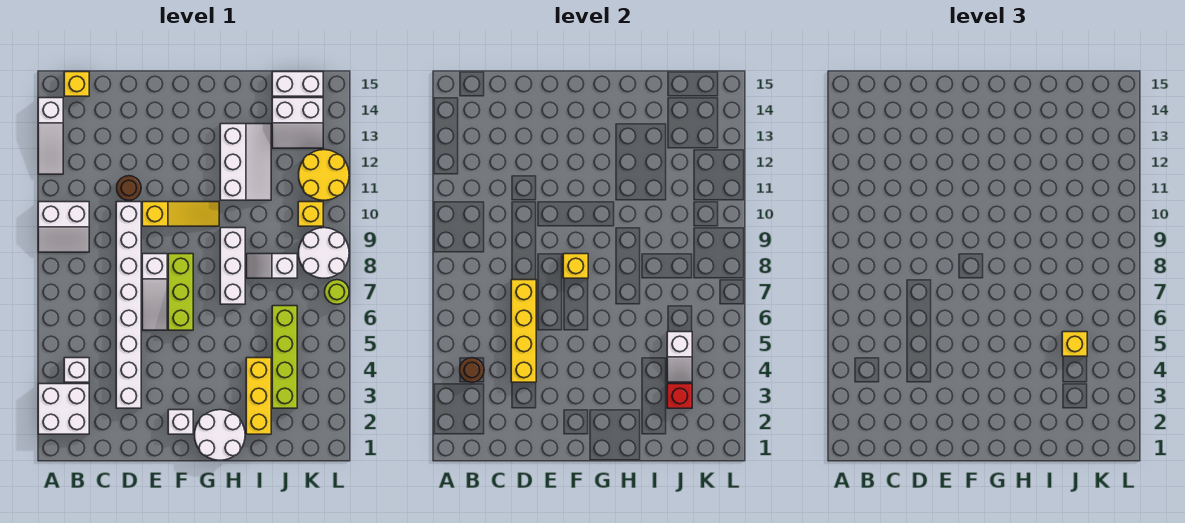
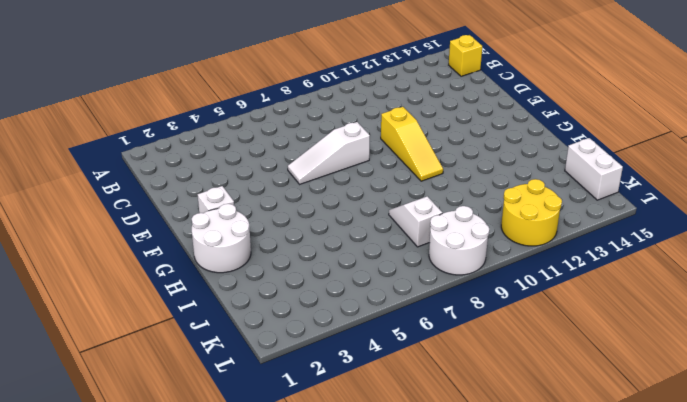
none -> white brick A2:B3 level 1
none -> white slope A9:B10 level 1 top 10
none -> white slope A12:A14 level 1 top 14

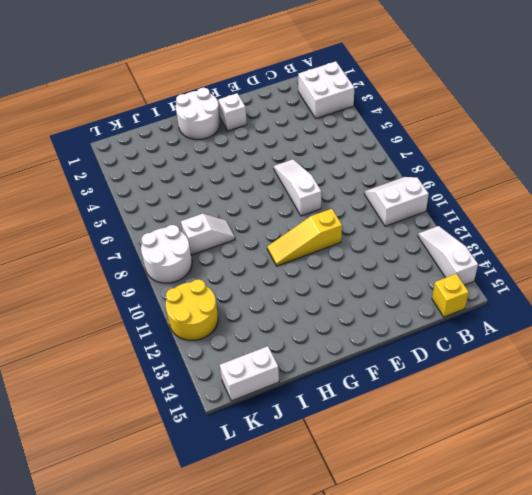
none -> white brick B4 level 1
none -> white brick D3:D10 level 1
none -> brown round brick D11 level 1

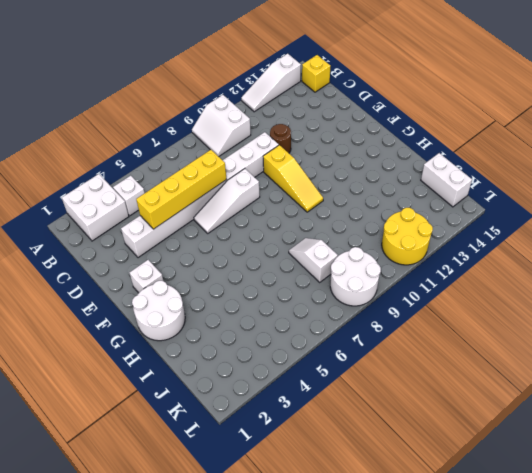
none -> lime brick F6:F8 level 1
none -> white brick H7:H9 level 1
none -> white slope H11:I13 level 1 top H

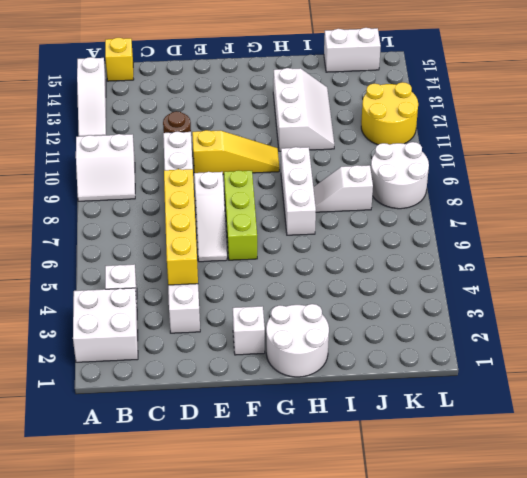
none -> yellow brick I2:I4 level 1
none -> lime brick J3:J6 level 1
none -> white slope J13:K14 level 1 top 14

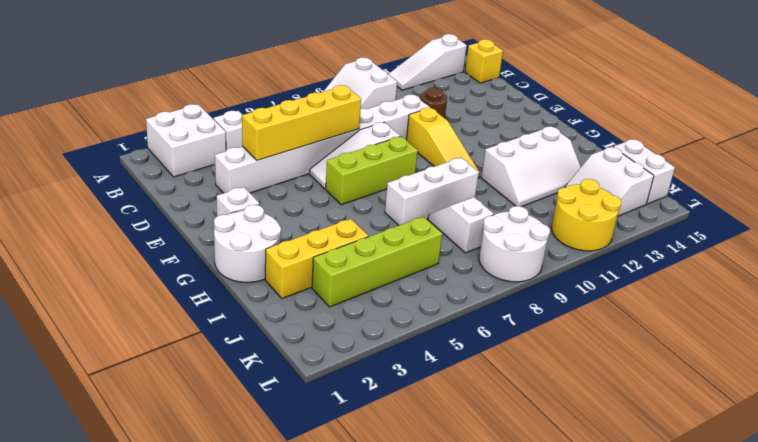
none -> yellow brick K10 level 1
none -> lime round brick L7 level 1
none -> brown round brick B4 level 2

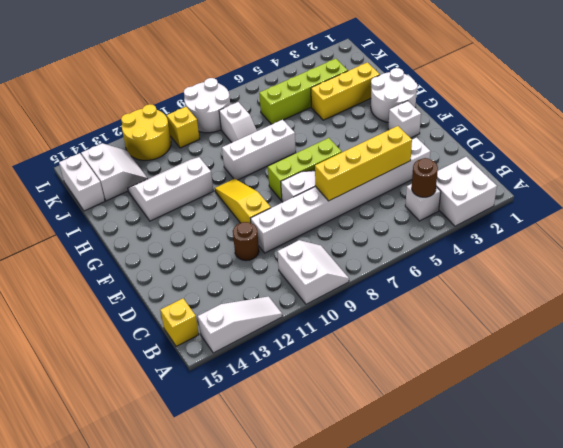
none -> lime round brick L7 level 1
none -> yellow brick F8 level 2
none -> red brick J3 level 2

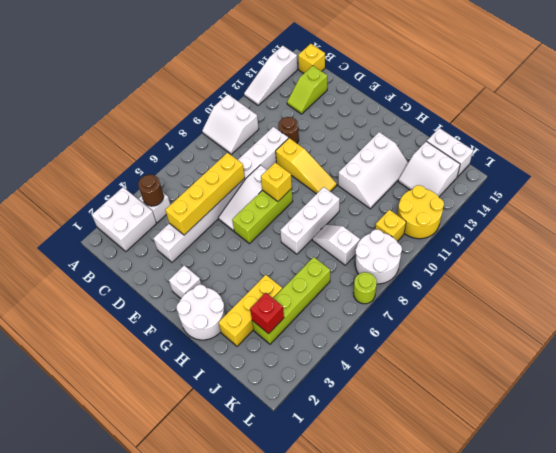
lime slope C13:C14 level 1 top 14 -> none
none -> white slope J4:J5 level 2 top 5
none -> yellow brick J5 level 3

